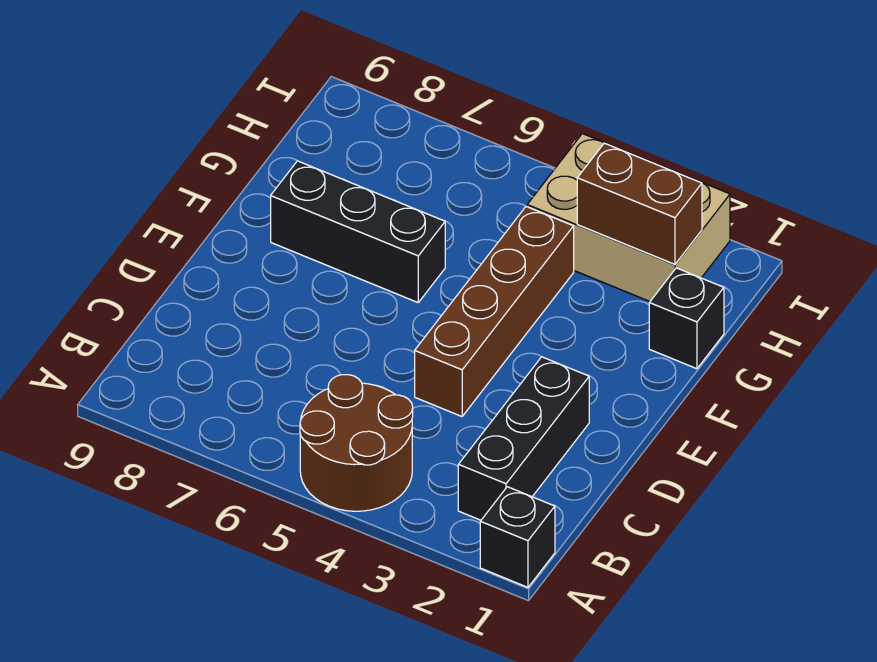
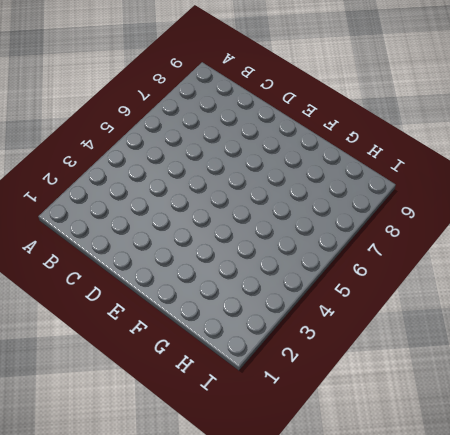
none -> black brick A1 level 1
none -> brown round brick A4:B5 level 1

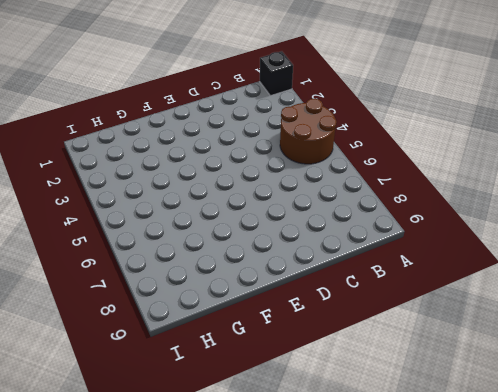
none -> black brick B2:D2 level 1
none -> brown brick D4:G4 level 1

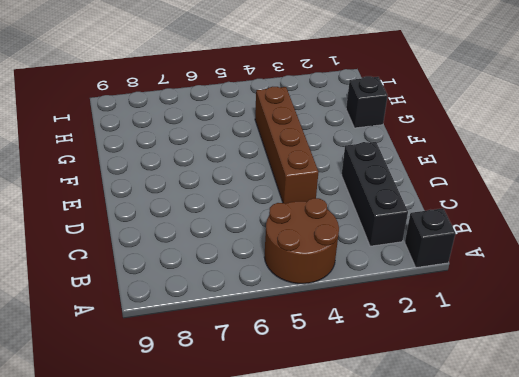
none -> black brick F6:F8 level 1
none -> tan brick H2:I4 level 1

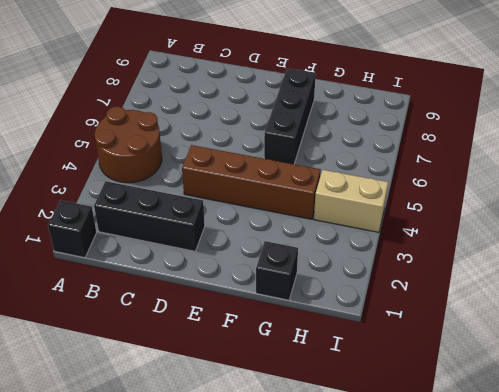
tan brick H4:I4 level 1 -> tan brick H2:I4 level 1
none -> brown brick H2:H3 level 2

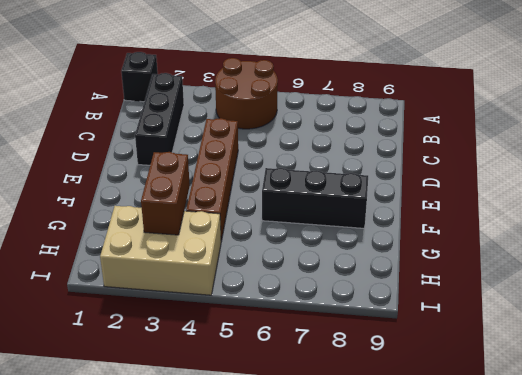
brown brick G3:H3 level 2 -> brown brick H2:H3 level 2
none -> black brick G1 level 1

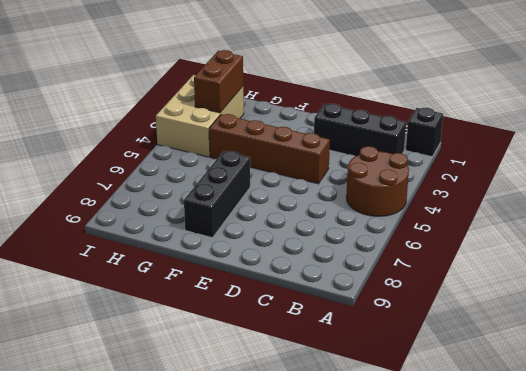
none -> black brick G1 level 1

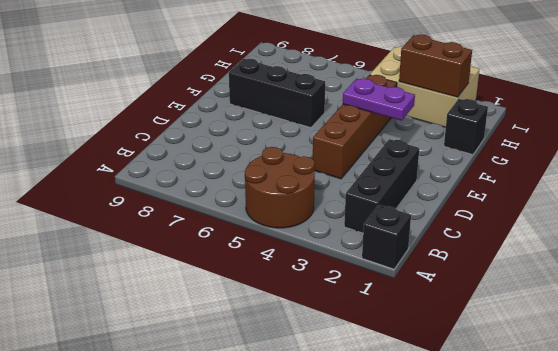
purple plate F3:F4 level 2 -> none

